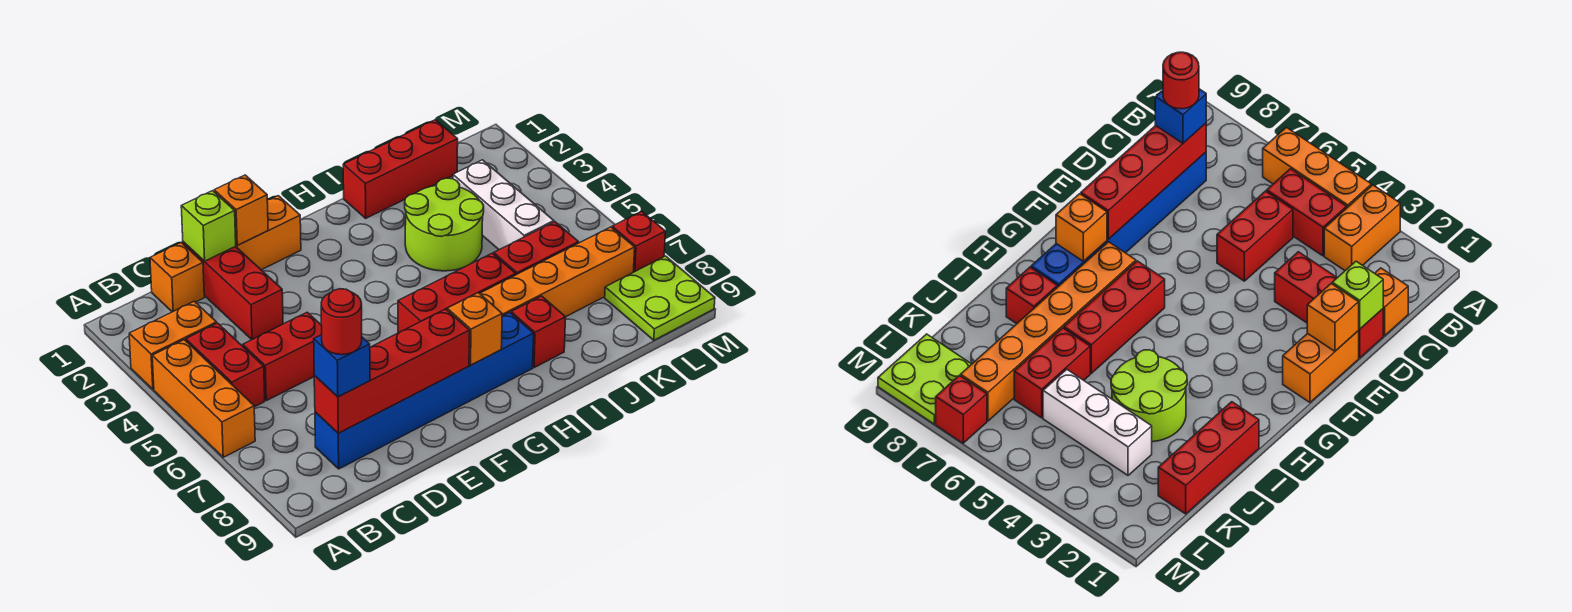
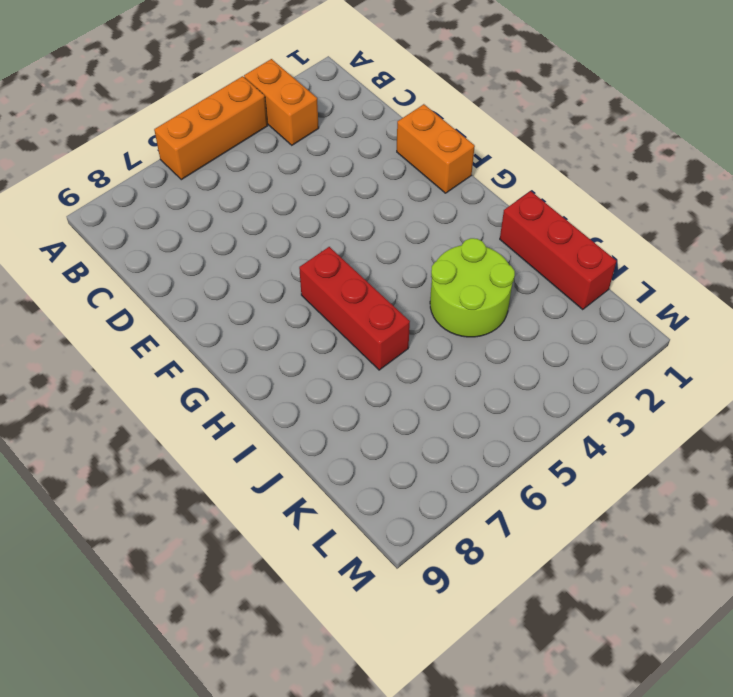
none -> red brick B4:B5 level 1
none -> orange brick C1 level 1
none -> red brick C5:D5 level 1

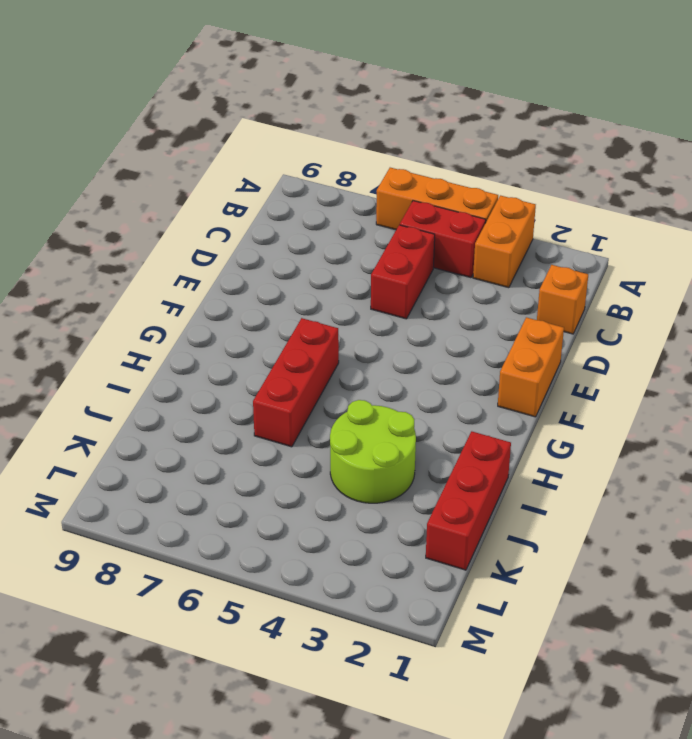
none -> blue brick C8:H8 level 1
none -> red brick D1:D3 level 1
none -> orange brick G7:L7 level 1

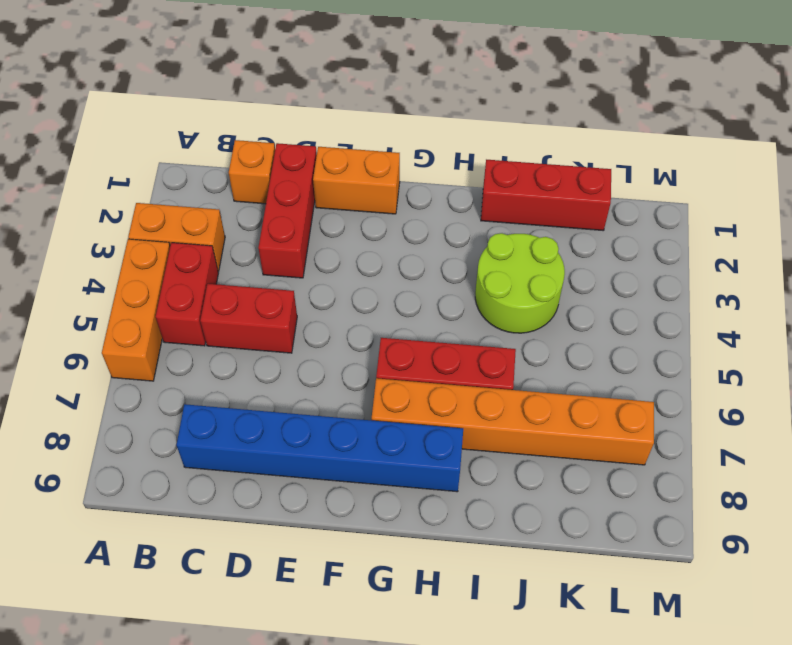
none -> red brick I8 level 1
none -> red brick J6:K6 level 1
none -> white brick K3:K5 level 1

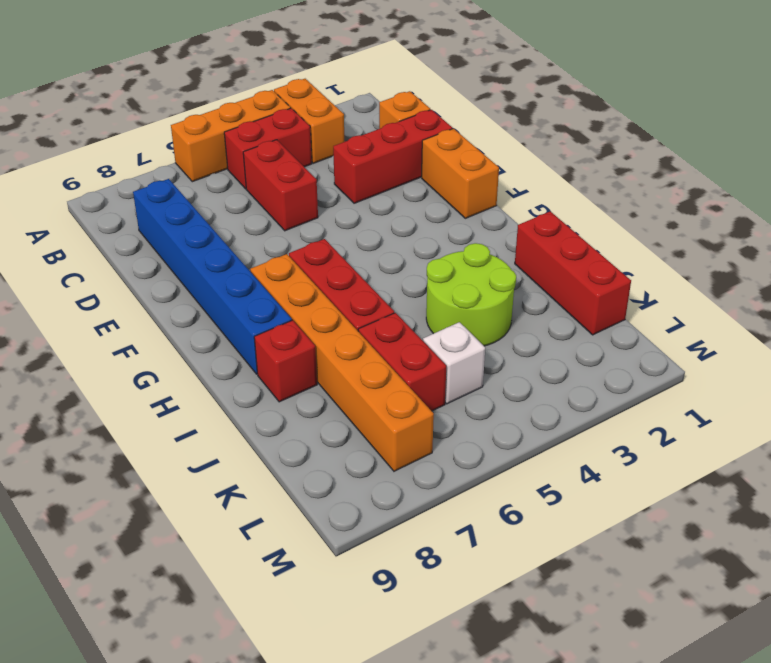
white brick K5 level 1 -> white brick K3:K5 level 1
none -> lime plate L8:M9 level 1
none -> red brick M7 level 1
none -> red brick C8:F8 level 2

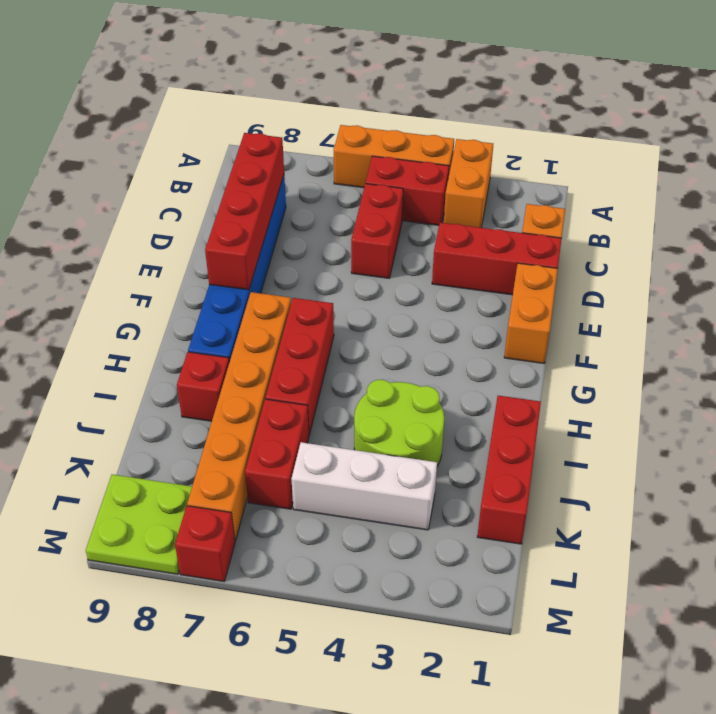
none -> lime brick D1 level 2
none -> orange brick E1 level 2
none -> orange brick G8 level 2

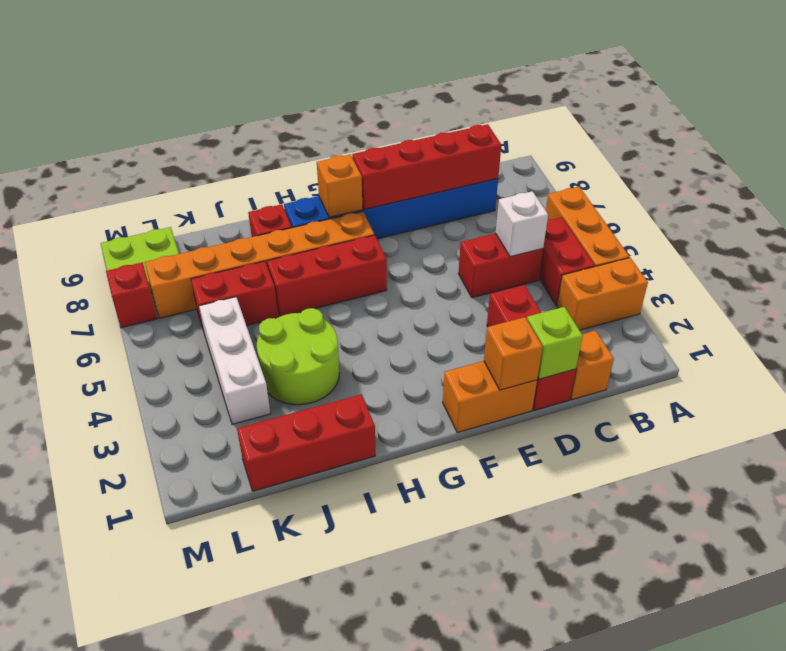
white brick C5 level 2 -> none
none -> blue brick C8 level 3
none -> red round brick C8 level 4

